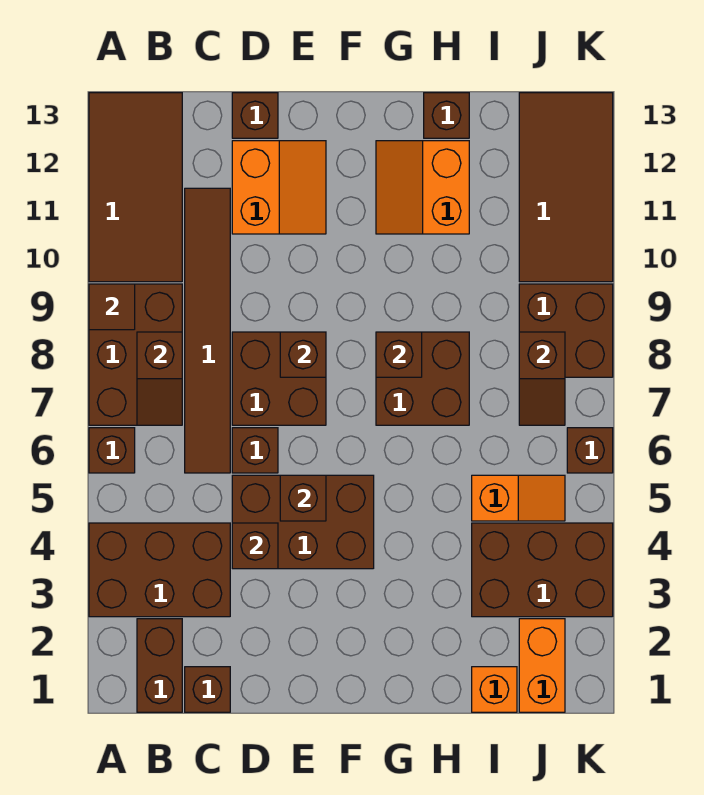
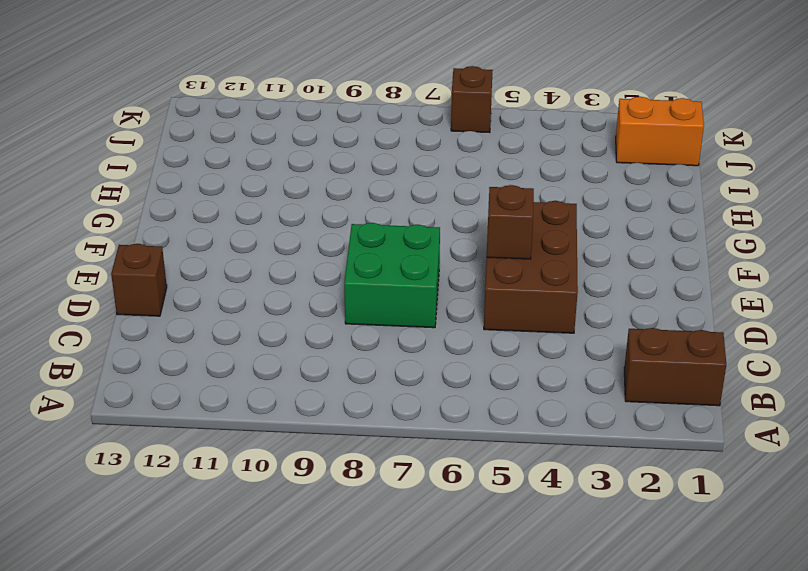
green brick D7:E8 level 1 -> brown brick D7:E8 level 1
none -> brown brick A3:C4 level 1
none -> brown brick A6 level 1
none -> brown brick A7:B9 level 1

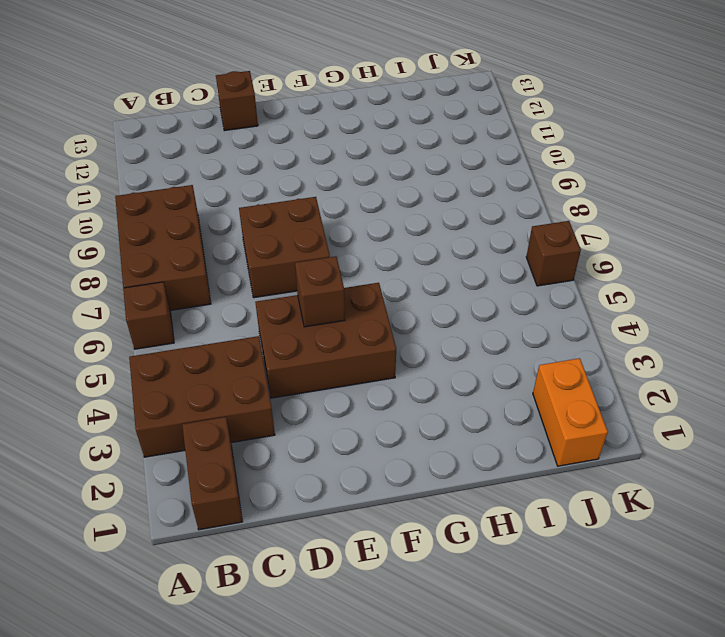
none -> brown tile A10:B13 level 1
none -> brown brick C1 level 1
none -> brown tile C6:C11 level 1

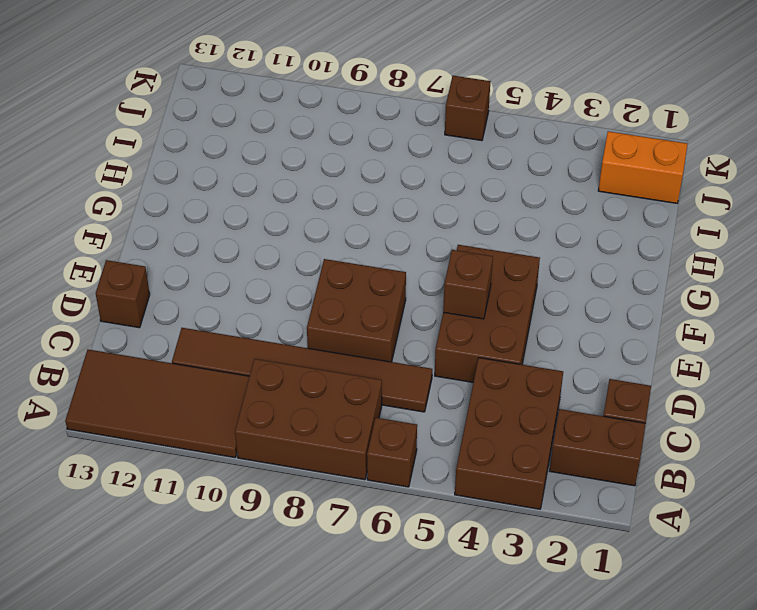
none -> brown brick D6 level 1
none -> orange slope D11:E12 level 1 top D
none -> brown brick G7:H8 level 1

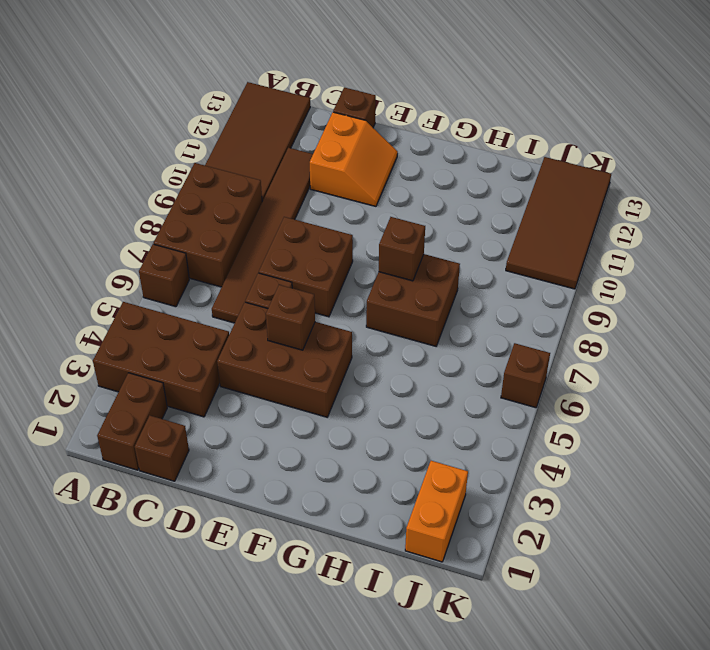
none -> orange slope G11:H12 level 1 top H
none -> brown brick H13 level 1
none -> orange brick I1 level 1

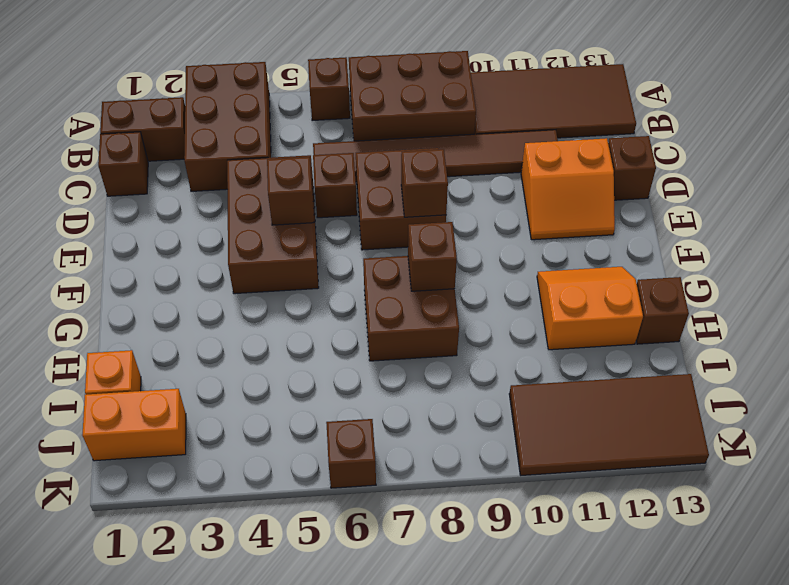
none -> brown brick I3:K4 level 1
none -> orange slope I5:J5 level 1 top I
none -> brown brick J8:K9 level 1

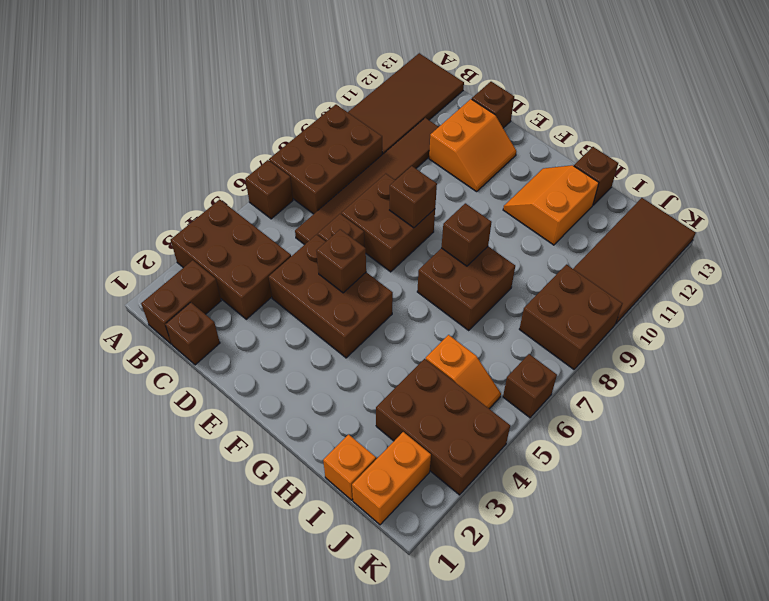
none -> brown tile A9 level 2
none -> brown slope B7:B8 level 2 top 8
none -> brown brick D4 level 2

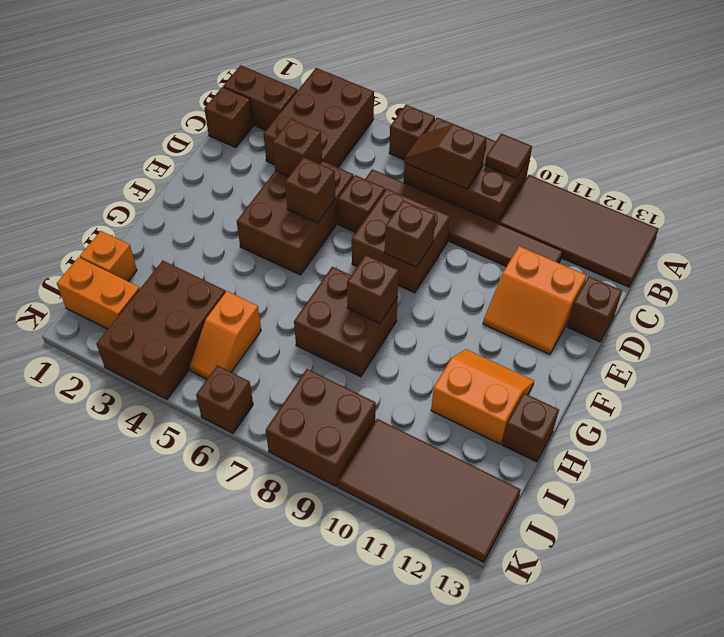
none -> brown slope J7:J8 level 2 top 8

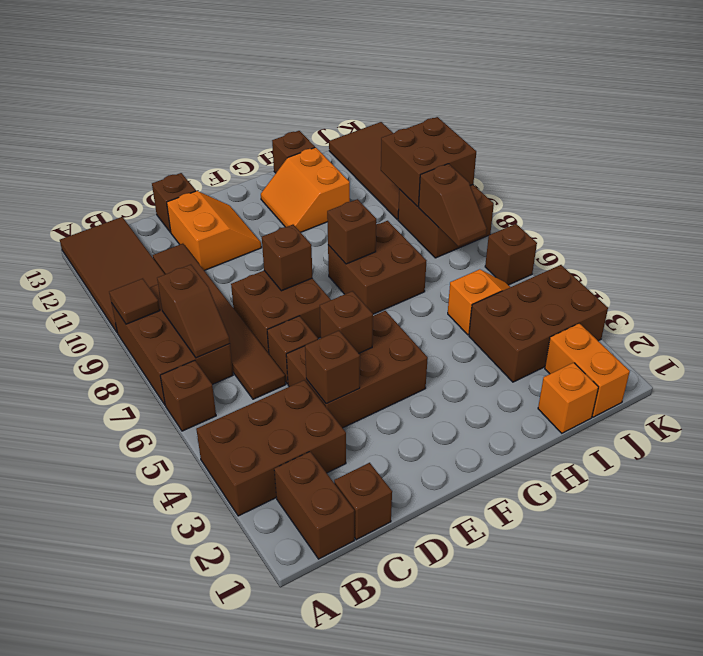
brown brick J9:K10 level 2 -> none

